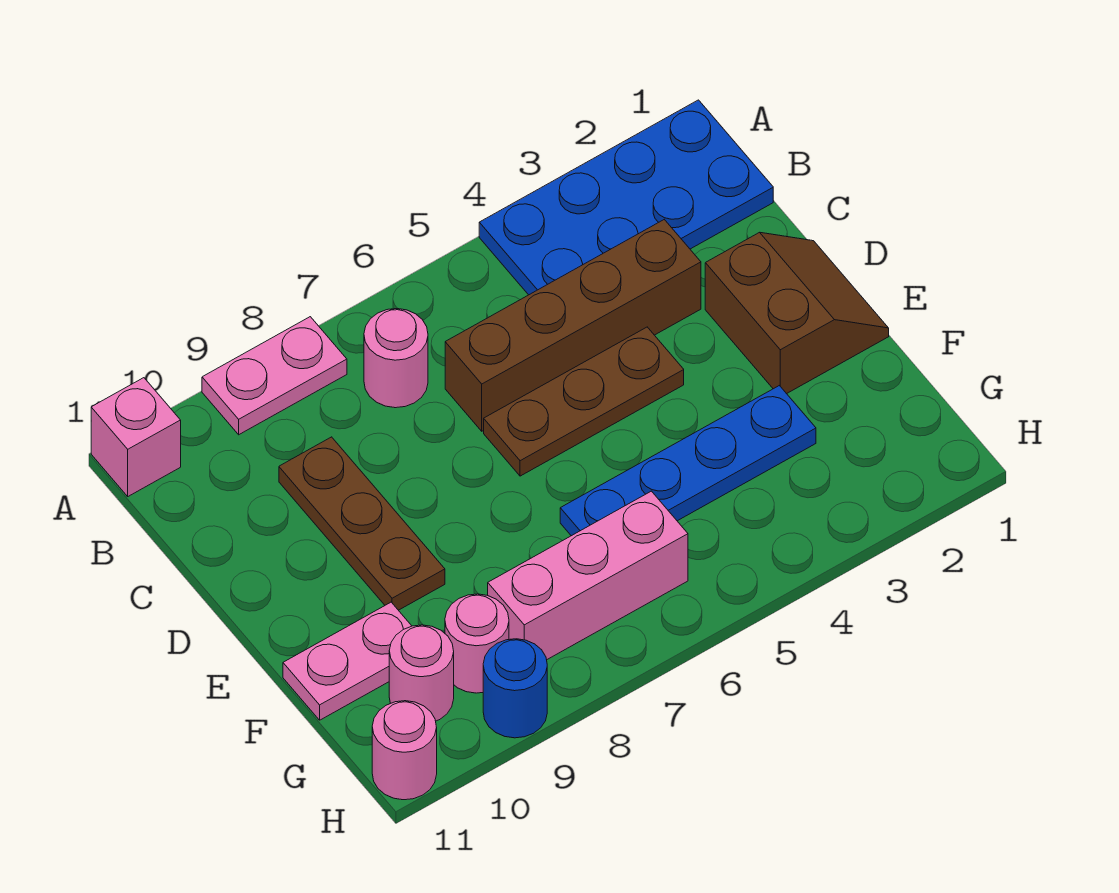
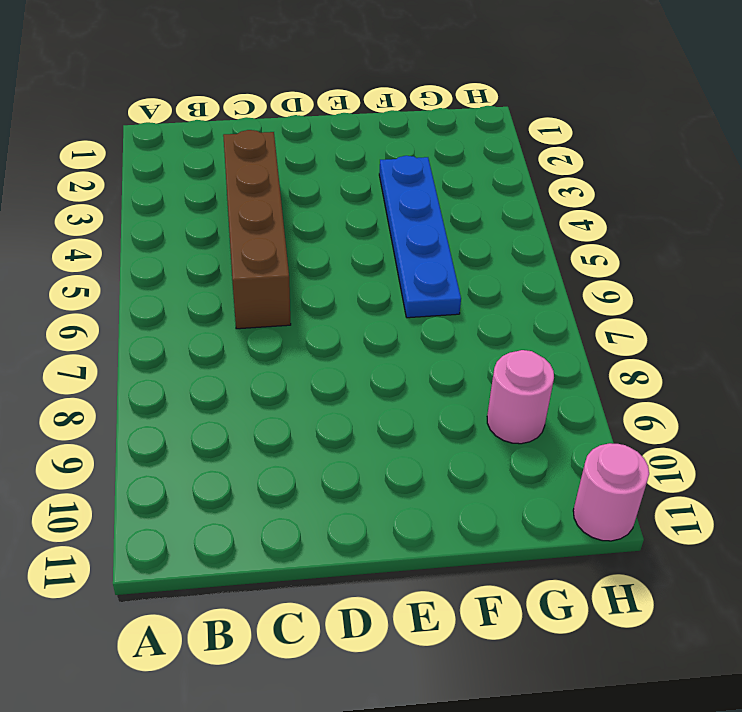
none -> blue plate A1:B4 level 1
none -> pink plate A8:A9 level 1
none -> pink brick A11 level 1

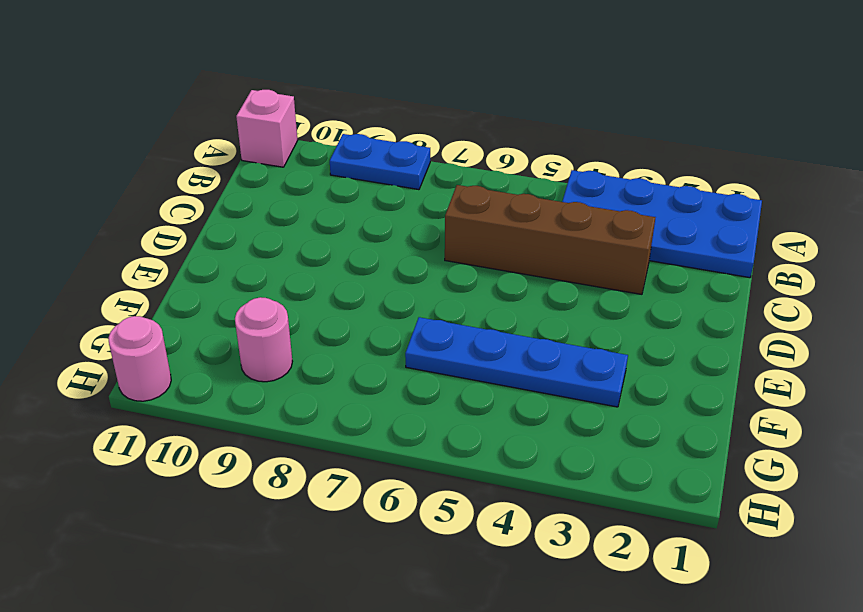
blue plate A8:A9 level 1 -> pink plate A8:A9 level 1
none -> pink round brick B7 level 1
none -> brown plate C9:E9 level 1
none -> brown slope D1:E2 level 1 top 2

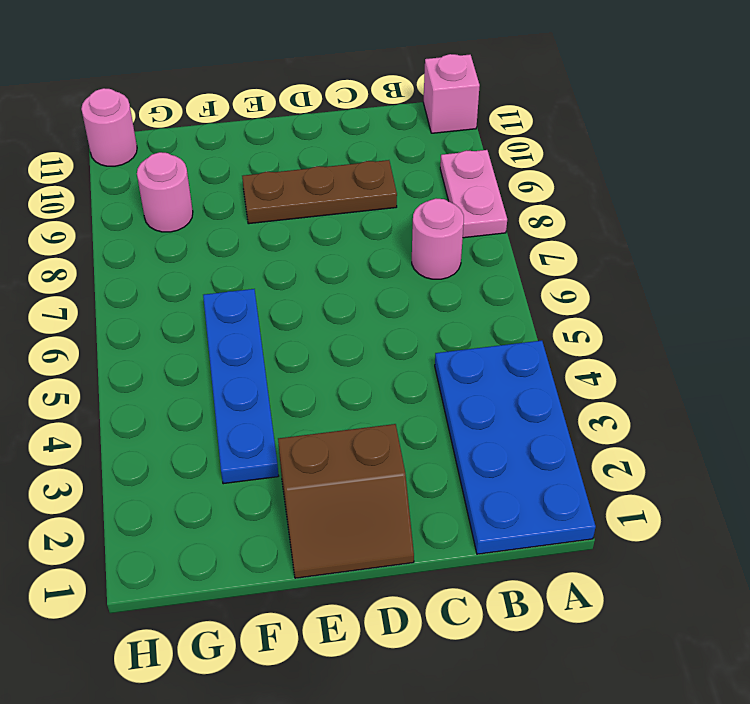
none -> brown brick C3:C6 level 1
none -> brown plate D4:D6 level 1
none -> pink plate F10:F11 level 1

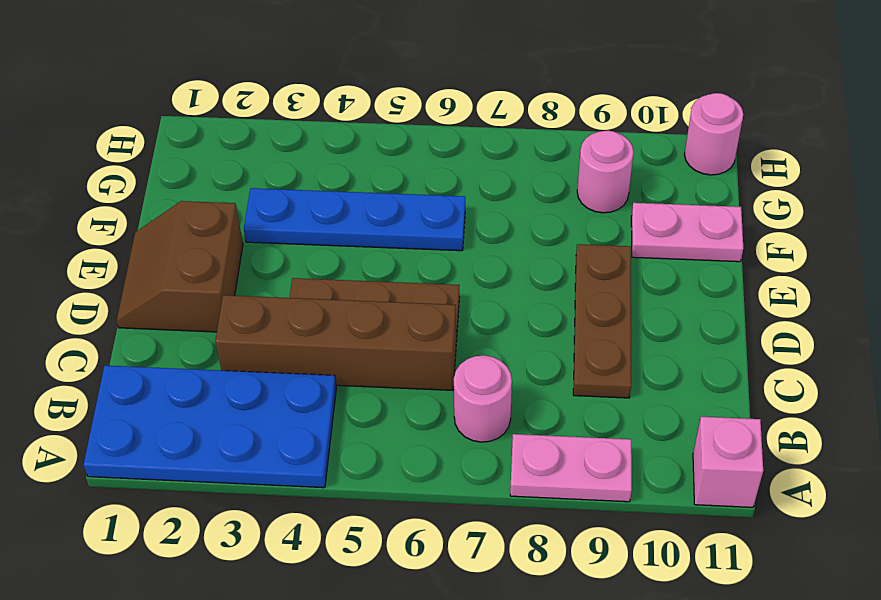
none -> pink brick G6:G8 level 1
none -> pink round brick G10 level 1
none -> blue round brick H9 level 1

